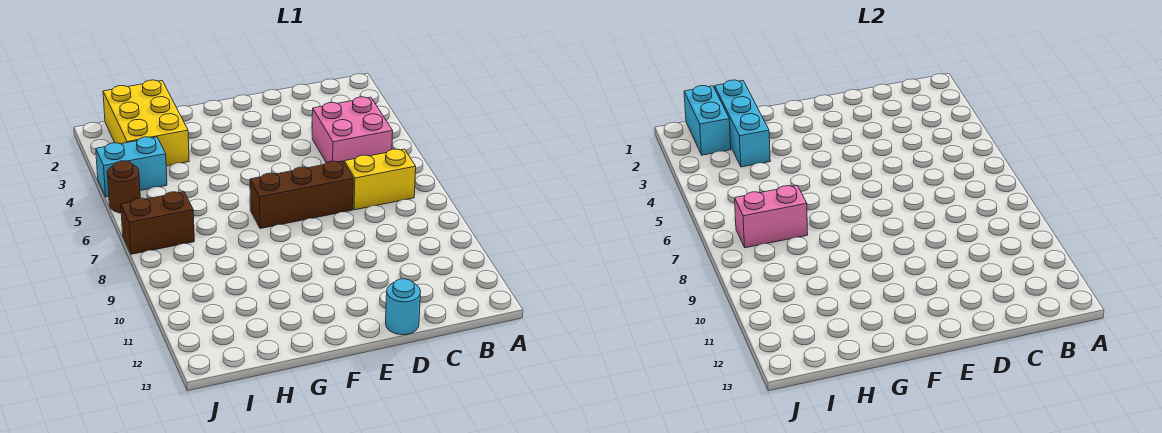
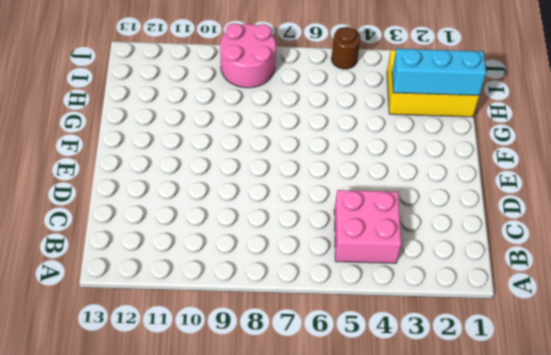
pink round brick I8:J9 level 1 -> none
none -> yellow brick B7:C7 level 1
none -> brown brick D7:F7 level 1

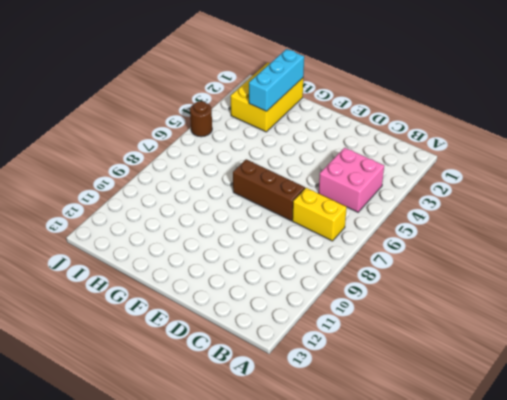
none -> cyan round brick D13 level 1
none -> cyan brick I4:J4 level 1

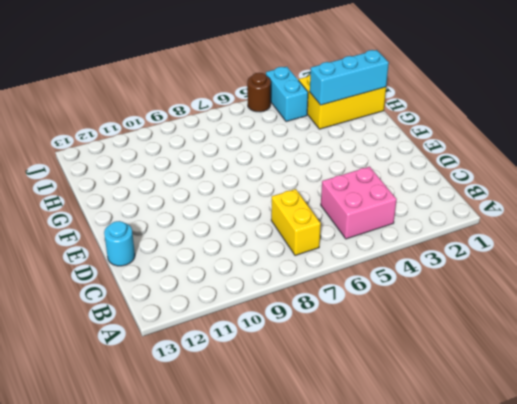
none -> brown brick D7:F7 level 1
none -> brown brick I7:J7 level 1

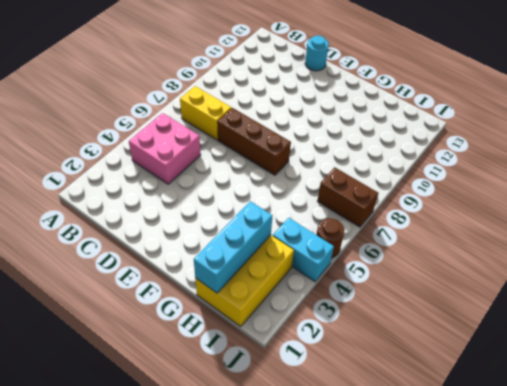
none -> pink brick H7:I7 level 2
none -> cyan brick I1:I2 level 2

